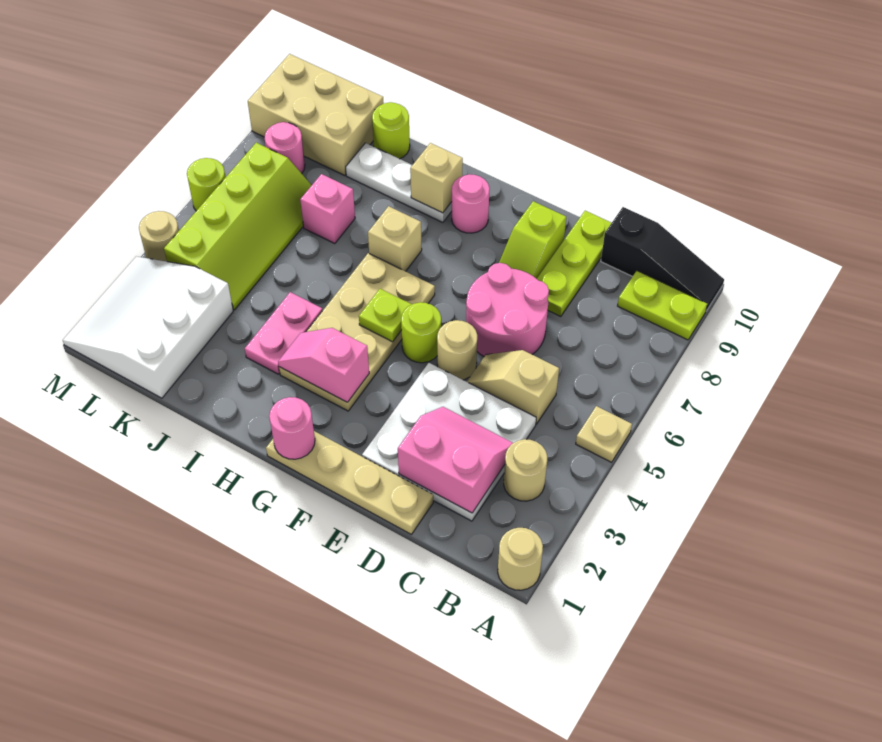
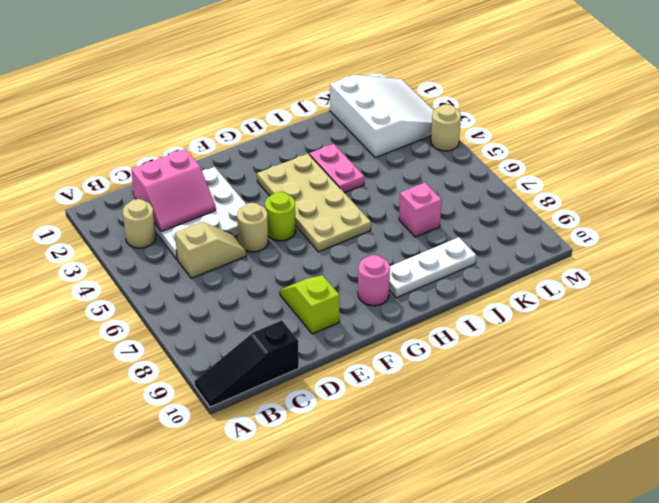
none -> tan round brick A1 level 1
none -> tan plate A5 level 1
none -> lime plate A9:B9 level 1
none -> tan plate D1:G1 level 1

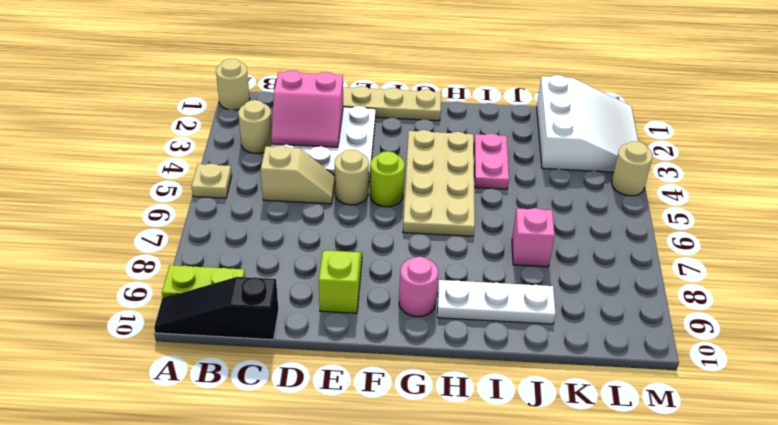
none -> pink round brick D6:E7 level 1
none -> lime plate D8:D10 level 1
none -> tan brick H7 level 1
none -> lime round brick J10 level 1

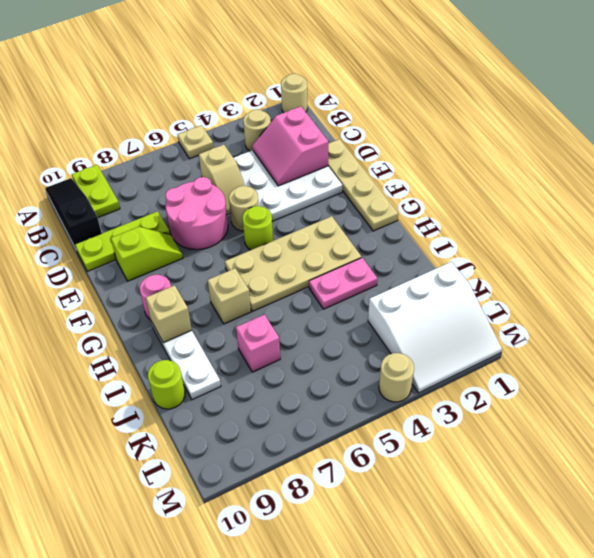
none -> lime slope K4:L7 level 1 top L
none -> tan brick K9:M10 level 1
none -> pink round brick L8 level 1
none -> lime round brick M6 level 1

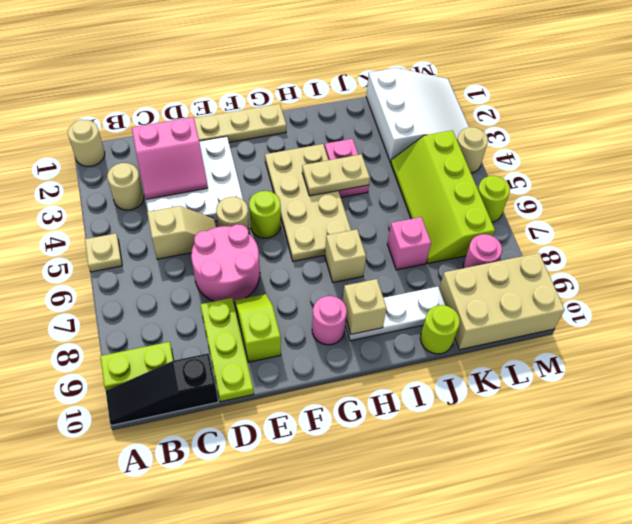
tan plate H4:I4 level 2 -> none
none -> pink round brick G1 level 2
none -> pink slope G3:H3 level 2 top G
none -> lime plate G5 level 2

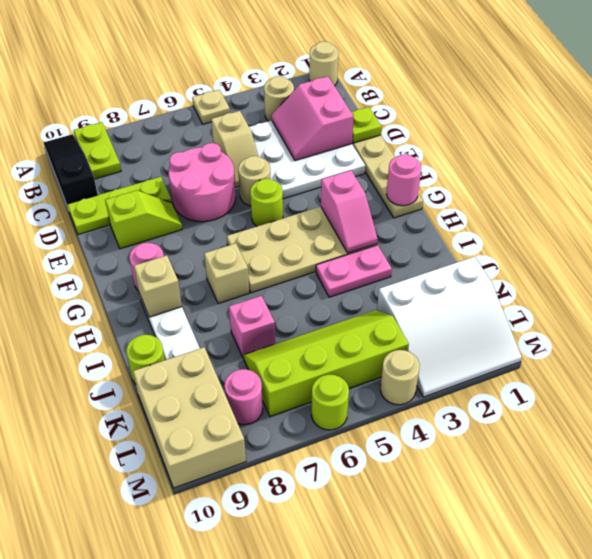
lime plate D1 level 2 -> lime plate G5 level 2

